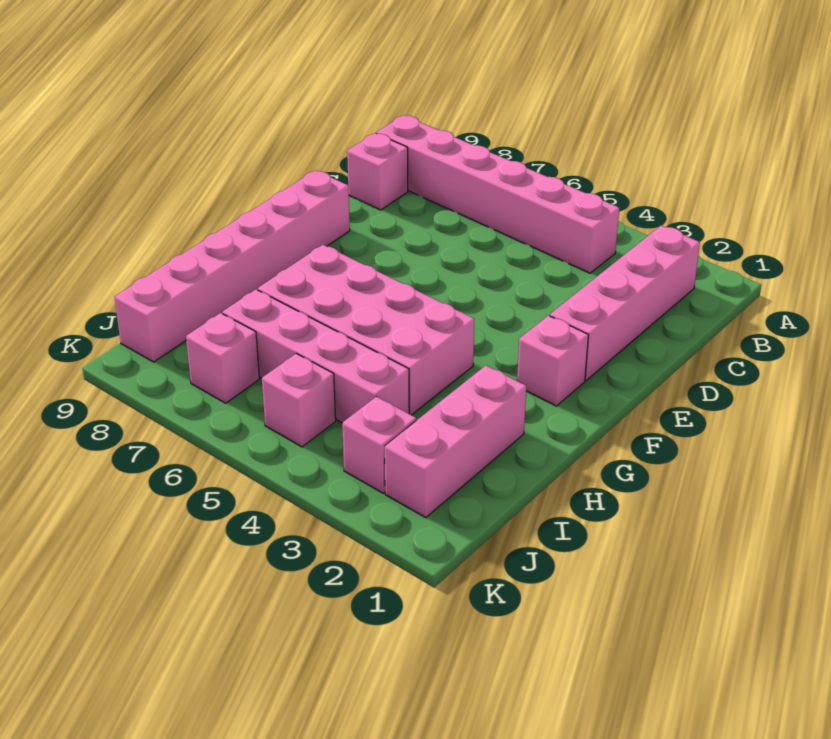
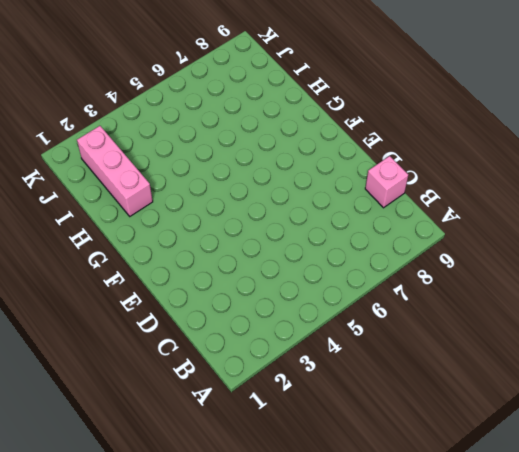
none -> pink brick B2:E2 level 1
none -> pink brick B4:B9 level 1

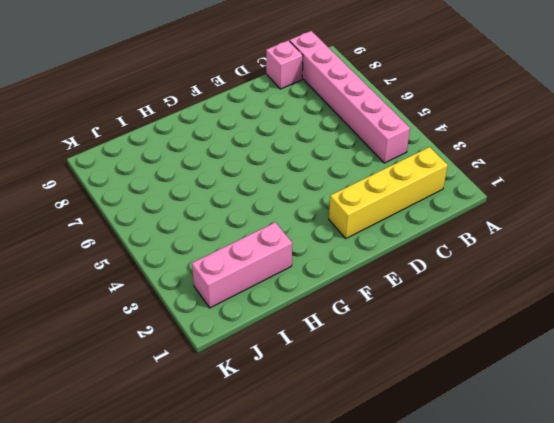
yellow brick B2:E2 level 1 -> pink brick B2:E2 level 1
none -> pink brick E9:J9 level 1
none -> pink brick F2 level 1

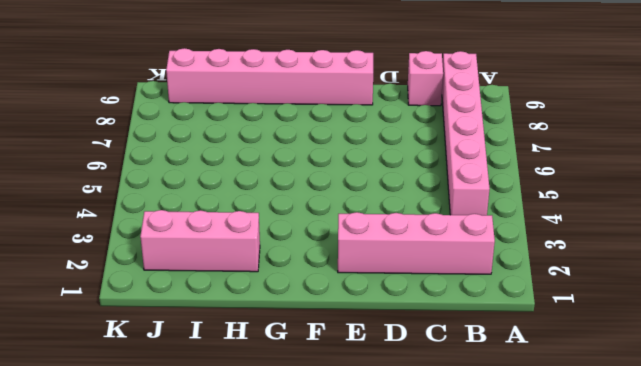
none -> pink brick F2 level 1
none -> pink brick G4:H7 level 1

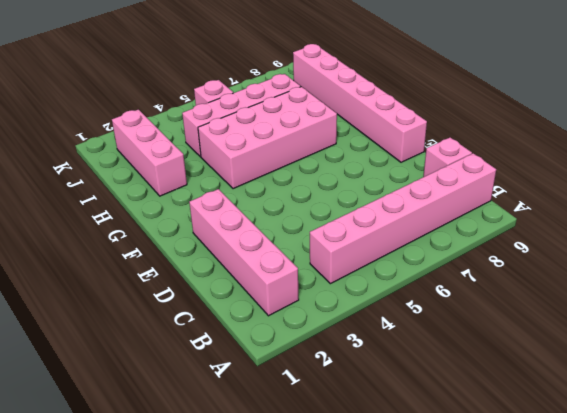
none -> pink brick F2 level 1
none -> pink brick J3 level 1

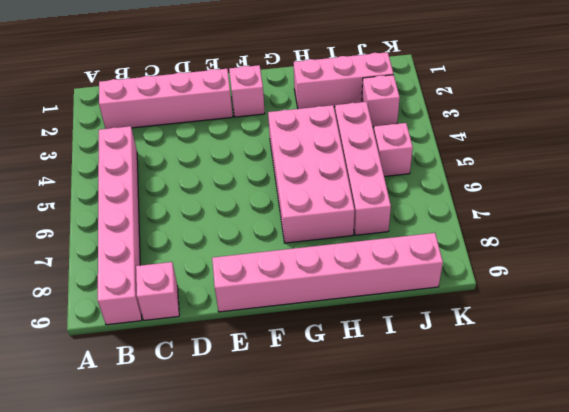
none -> pink brick J7 level 1

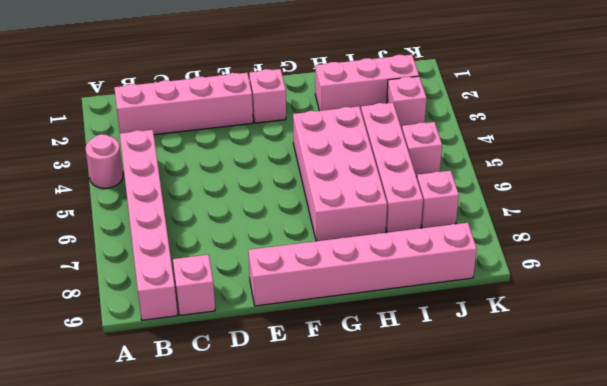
pink round brick A4 level 1 -> none

